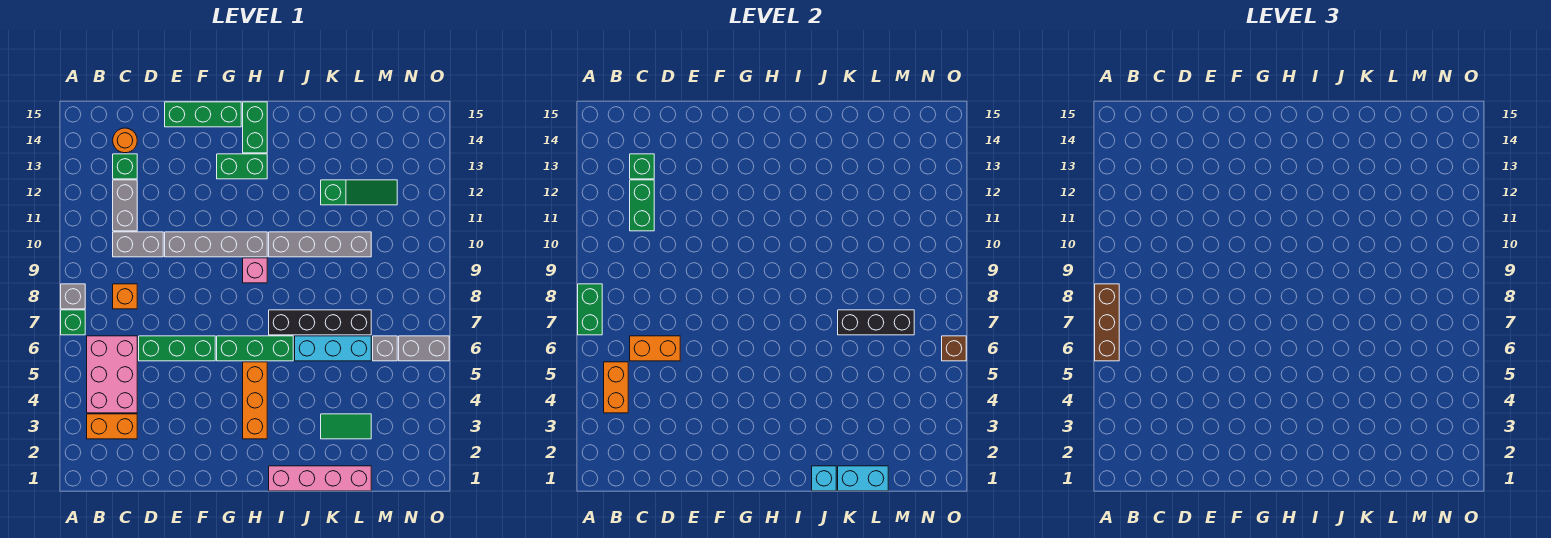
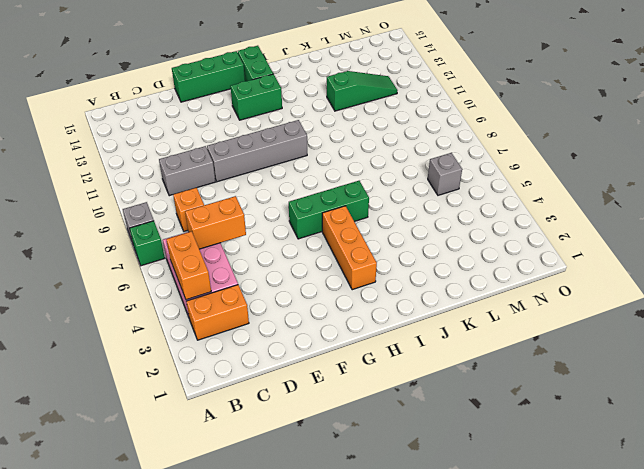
none -> grey brick C11:C12 level 1
none -> green brick C13 level 1
none -> orange round brick C14 level 1
none -> green brick D6:F6 level 1

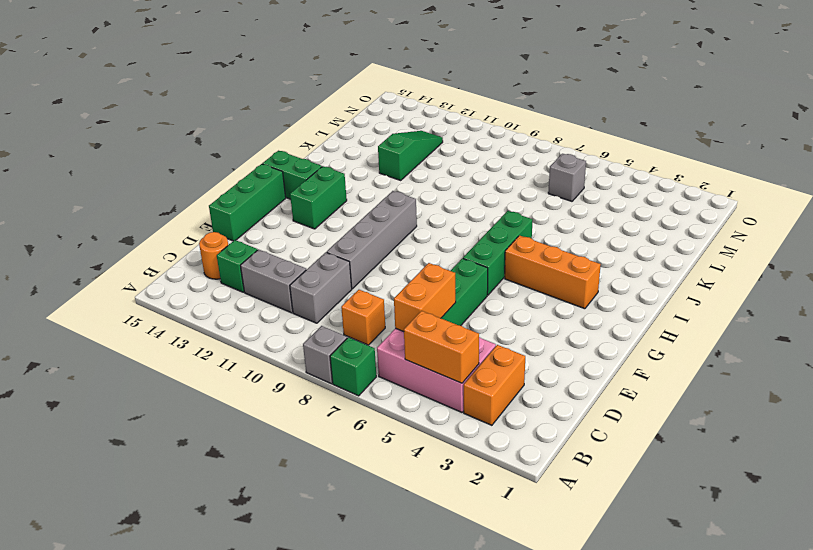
none -> pink brick H9 level 1
none -> pink brick I1:L1 level 1
none -> black brick I7:L7 level 1
none -> grey brick I10:L10 level 1

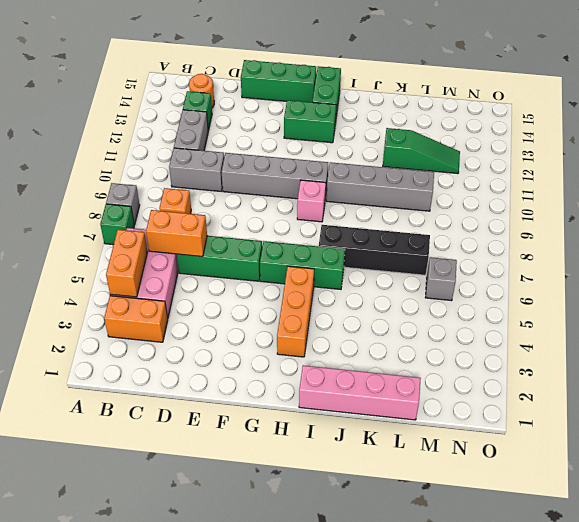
none -> cyan brick J6:L6 level 1
none -> green tile K3:L3 level 1
none -> grey brick N6:O6 level 1
none -> green brick A7:A8 level 2

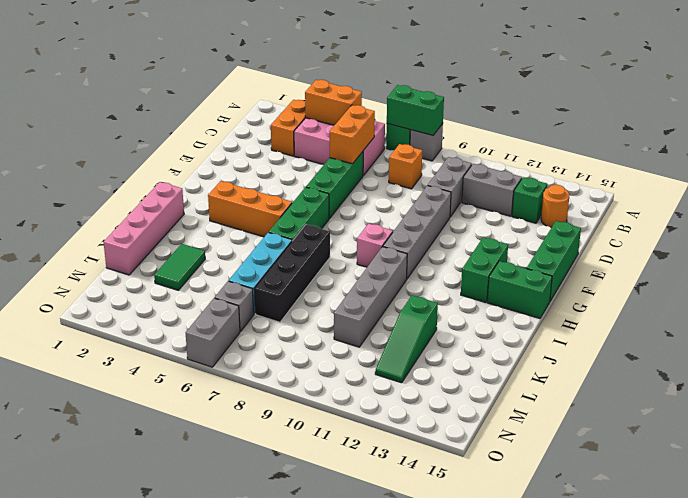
none -> green brick C11:C12 level 2
none -> green brick C13 level 2
none -> cyan brick J1 level 2
none -> cyan brick K1:L1 level 2

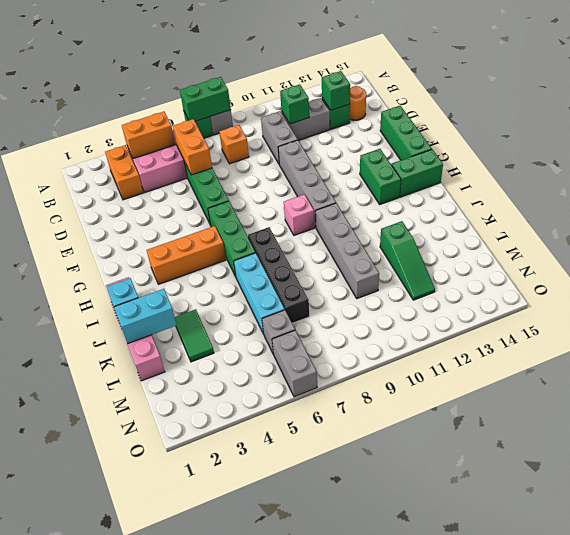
green brick C11 level 2 -> green brick C11:C12 level 2
cyan brick K1:K2 level 2 -> cyan brick K1:L1 level 2
none -> black brick K7:M7 level 2
none -> brown brick O6 level 2
none -> brown brick A6:A8 level 3

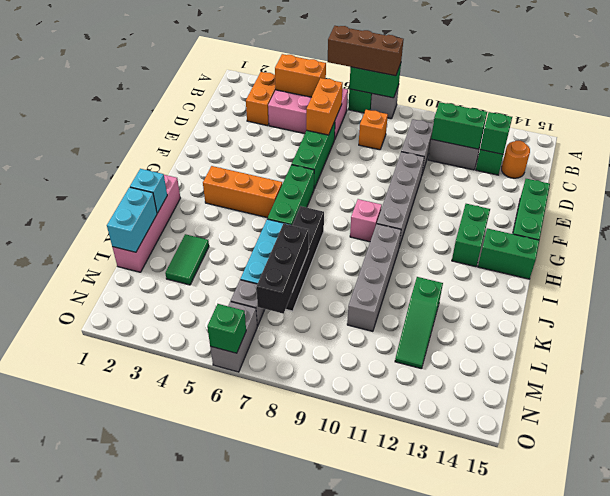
green brick O6 level 2 -> brown brick O6 level 2

